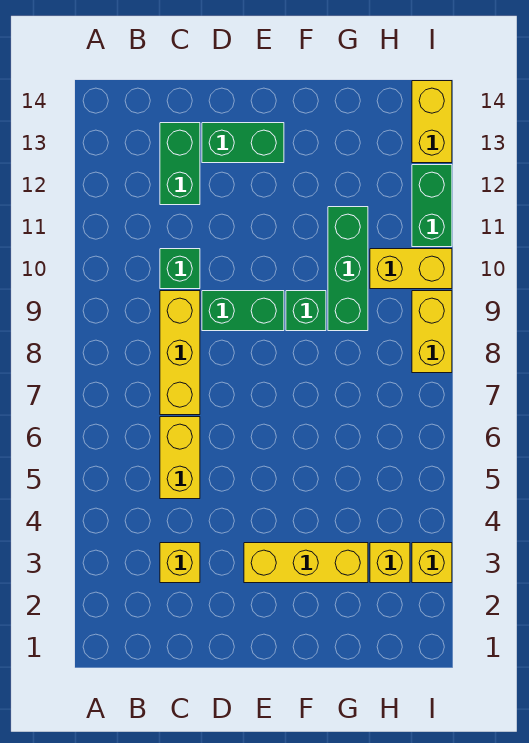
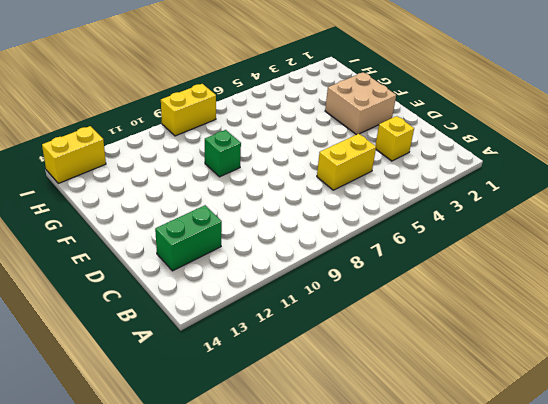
tan brick E2:F3 level 1 -> yellow brick E3:G3 level 1
none -> yellow brick C7:C9 level 1
none -> green brick C10 level 1
none -> green brick D9:E9 level 1

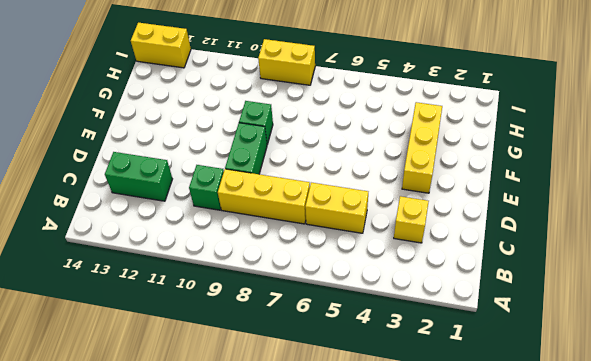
none -> green brick D13:E13 level 1
none -> green brick G9:G11 level 1
none -> yellow brick H3 level 1

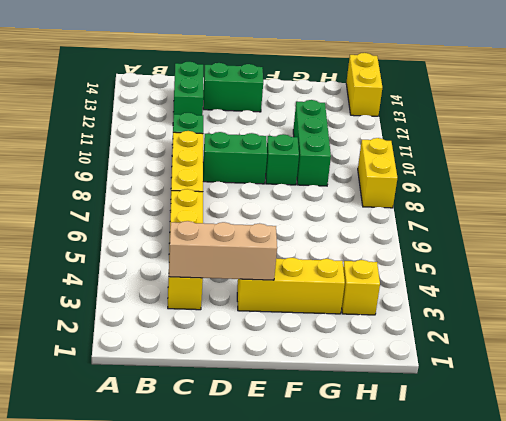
tan brick C3:E3 level 2 -> none
none -> yellow brick H10:I10 level 1
none -> yellow brick I3 level 1
none -> green brick I11:I12 level 1

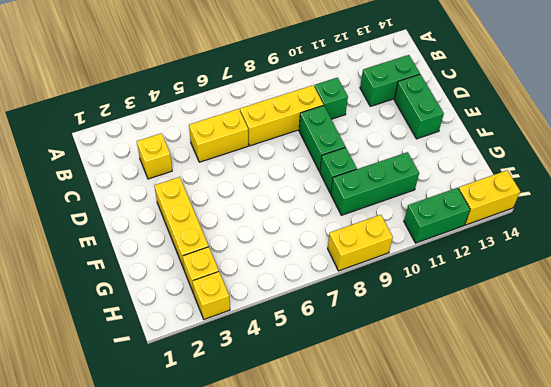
none -> yellow brick H10:I10 level 1

